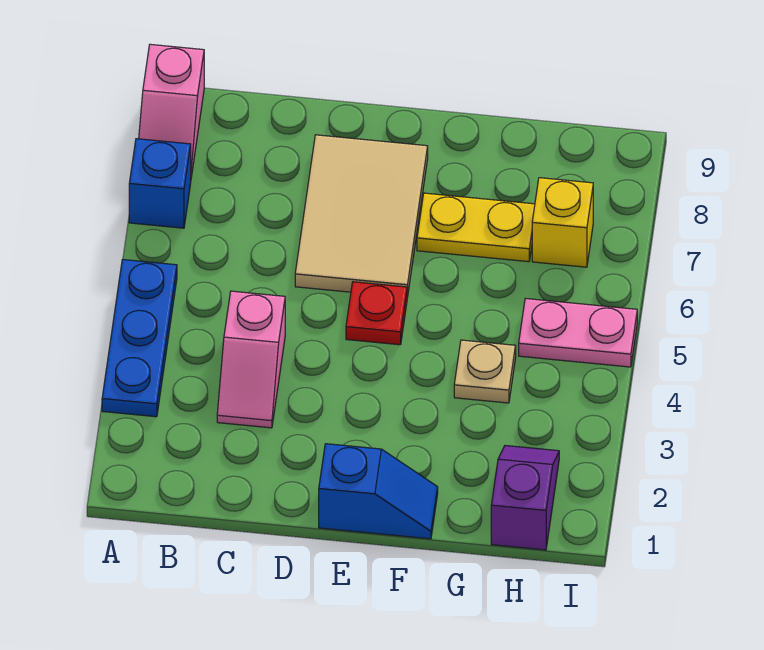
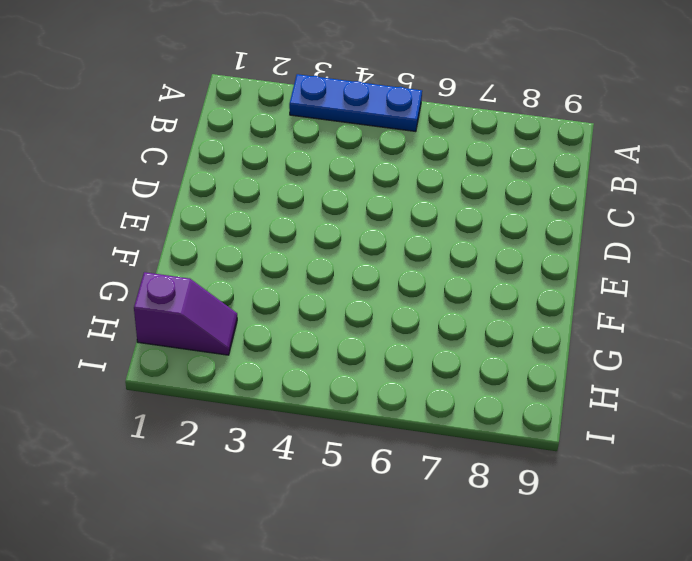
none -> blue brick A7 level 1
none -> pink slope A8:A9 level 1 top 9
none -> pink slope C3:C4 level 1 top 4

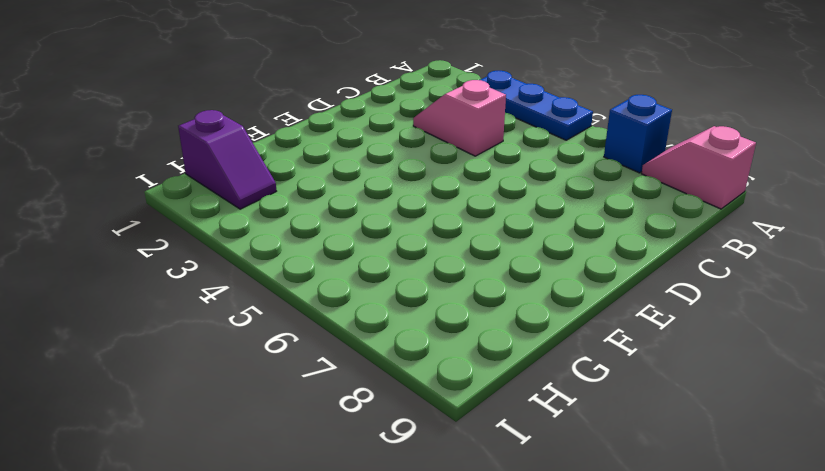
none -> tan tile D6:E8 level 1
none -> blue slope E1:F1 level 1 top E
none -> red plate E5 level 1

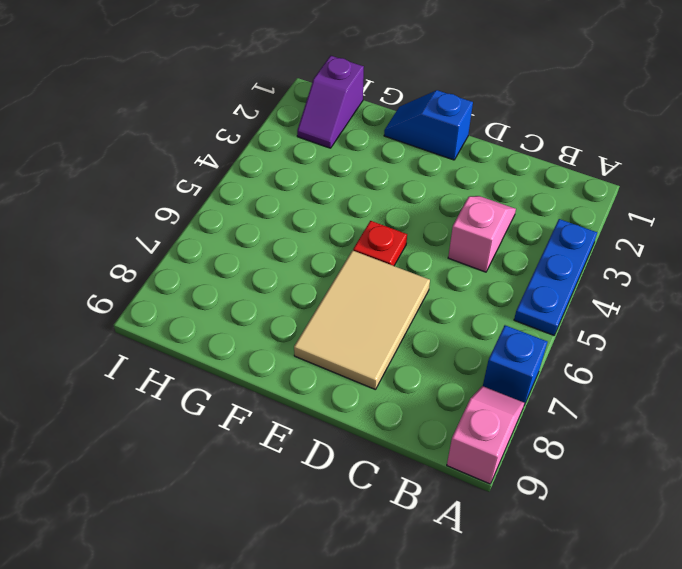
none -> yellow plate F7:G7 level 1
none -> tan plate G4 level 1
none -> pink plate H5:I5 level 1

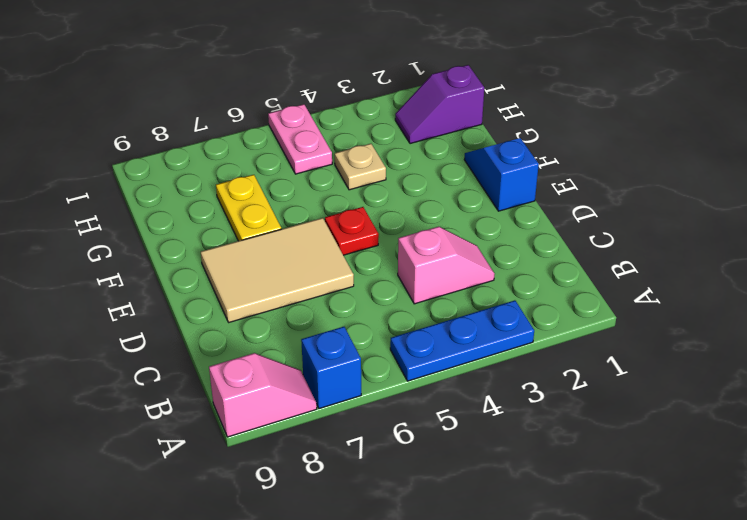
none -> yellow brick H7 level 1

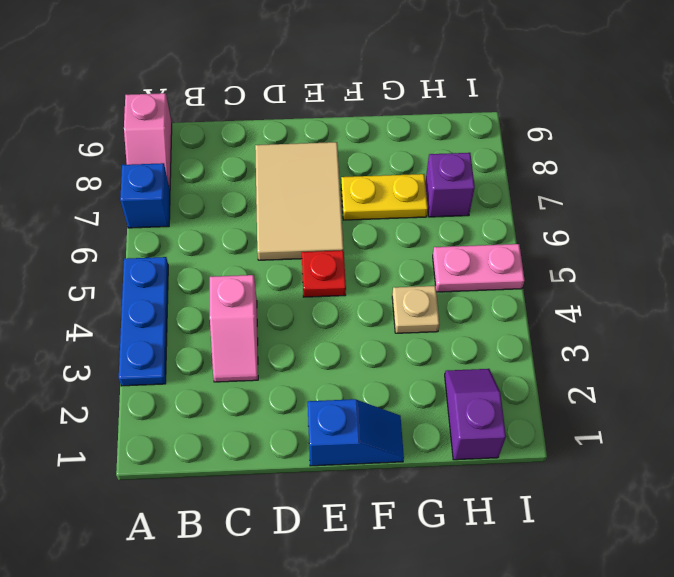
purple brick H7 level 1 -> yellow brick H7 level 1

